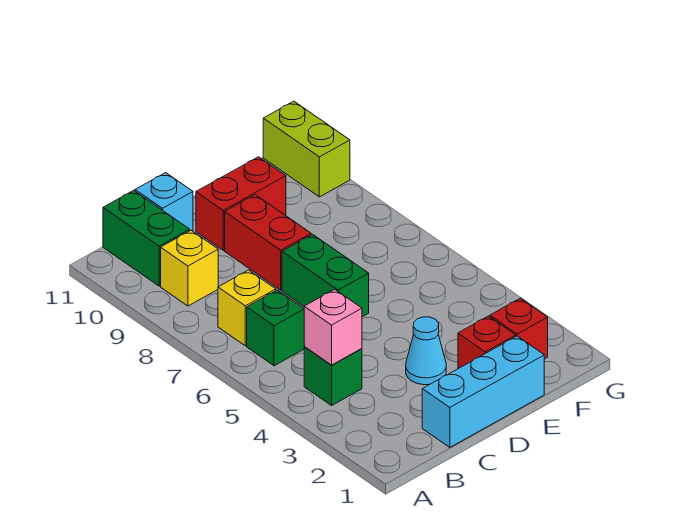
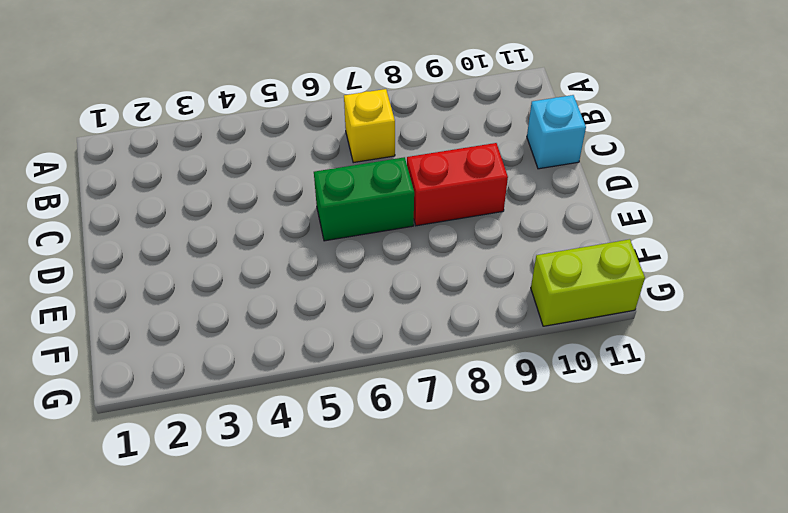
none -> green brick B4 level 1
none -> green brick B6 level 1
none -> yellow brick B9 level 1

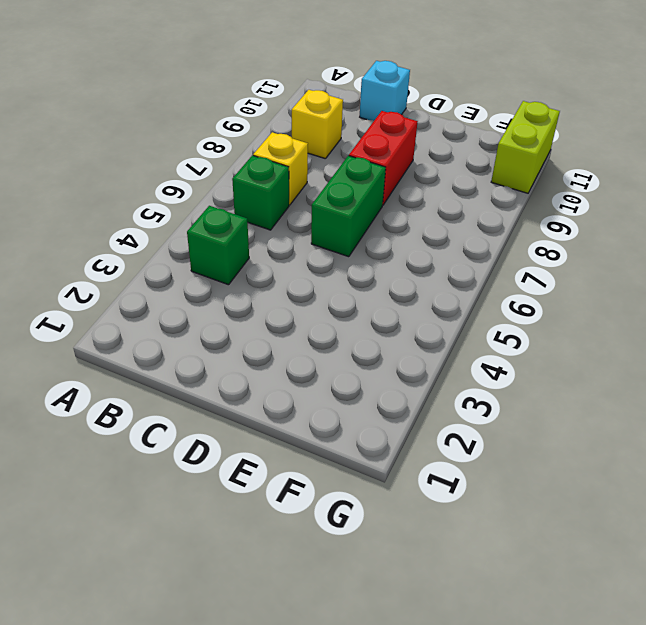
none -> green brick B10:B11 level 1
none -> cyan brick C1:E1 level 1
none -> cyan cone D3 level 1

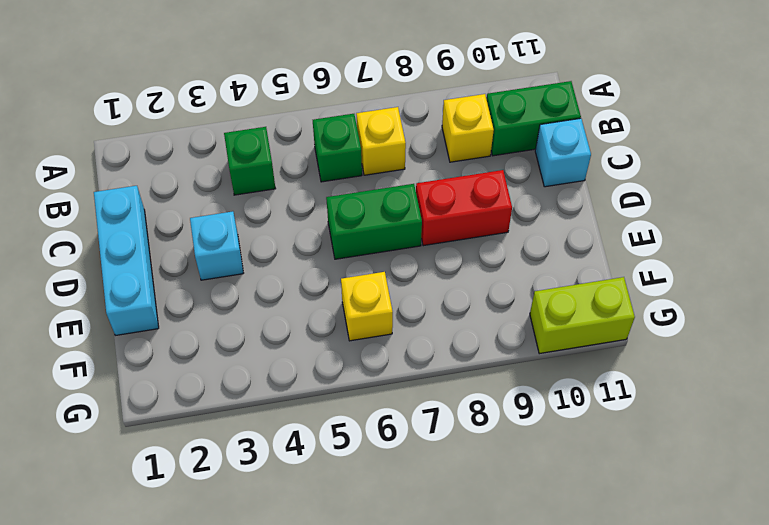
cyan brick D3 level 1 -> cyan cone D3 level 1
yellow brick F6 level 1 -> none
none -> red brick D10:E10 level 1
none -> red brick E2 level 1
none -> red brick F2 level 1

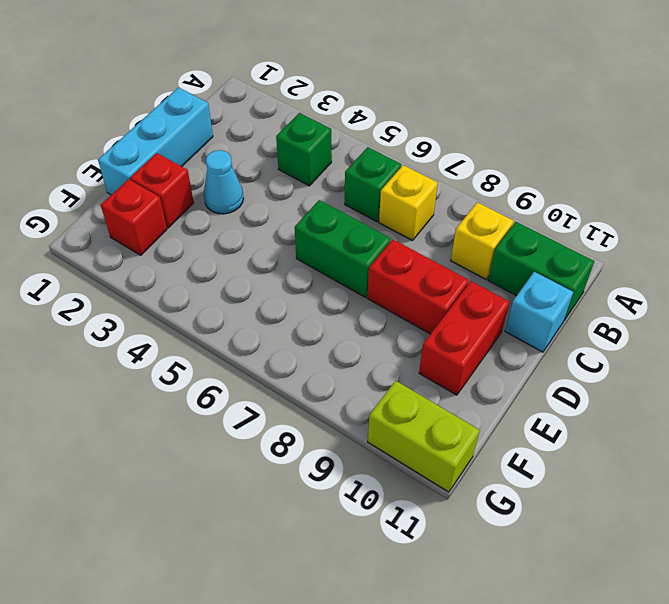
none -> pink brick B4 level 2

